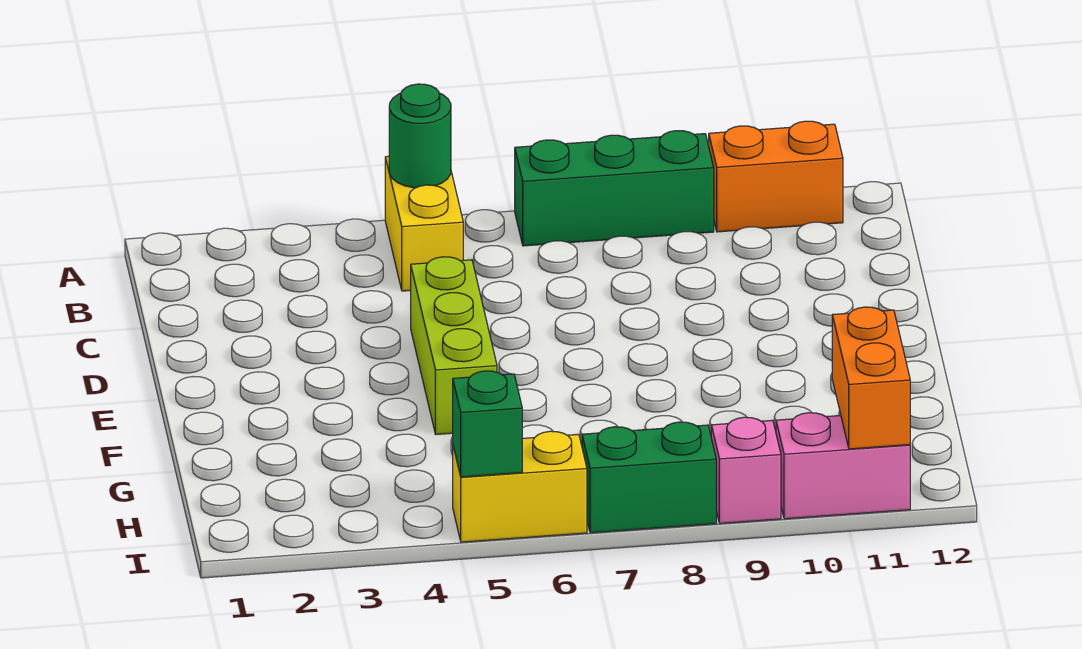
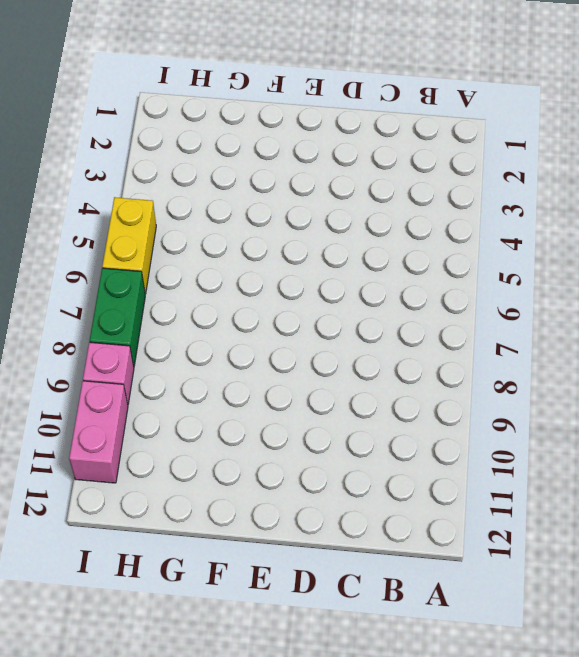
none -> yellow brick A5:B5 level 1
none -> green brick A7:A9 level 1

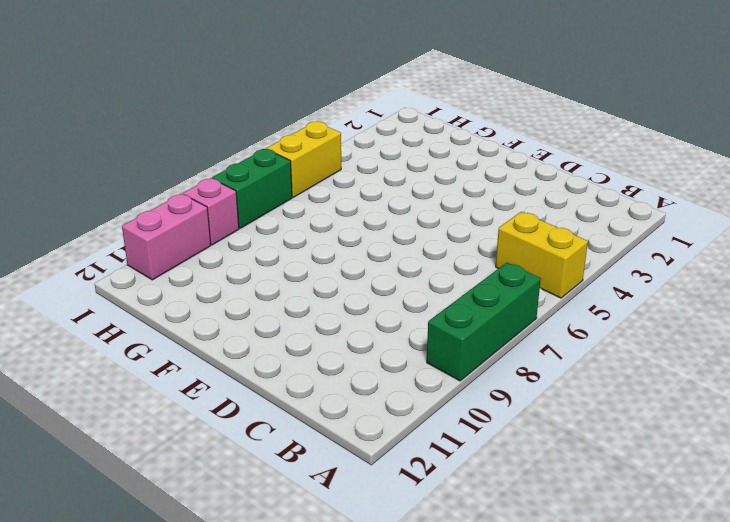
none -> orange brick A10:A11 level 1
none -> lime brick D5:F5 level 1

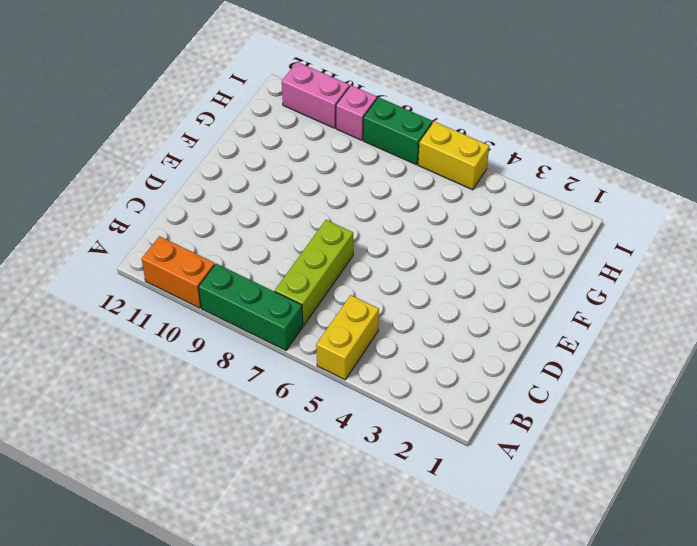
lime brick B7:D7 level 1 -> lime brick D5:F5 level 1
none -> green round brick A5 level 2
none -> orange brick H11:I11 level 2

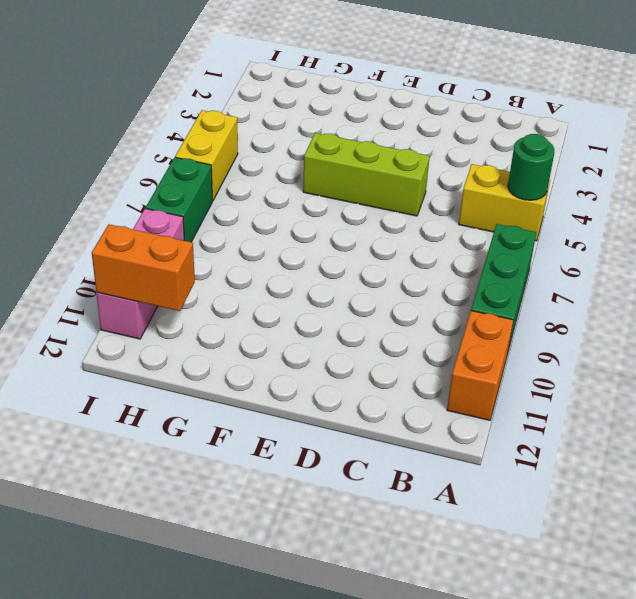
none -> green brick I5 level 2

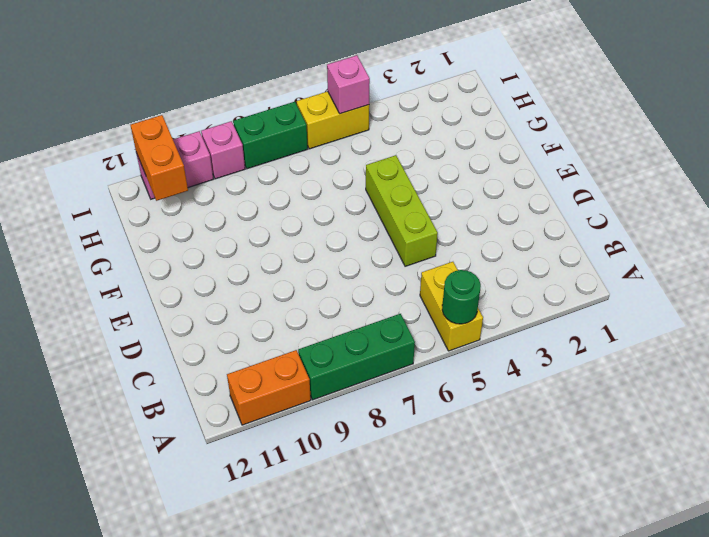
pink brick I5 level 2 -> green brick I5 level 2

